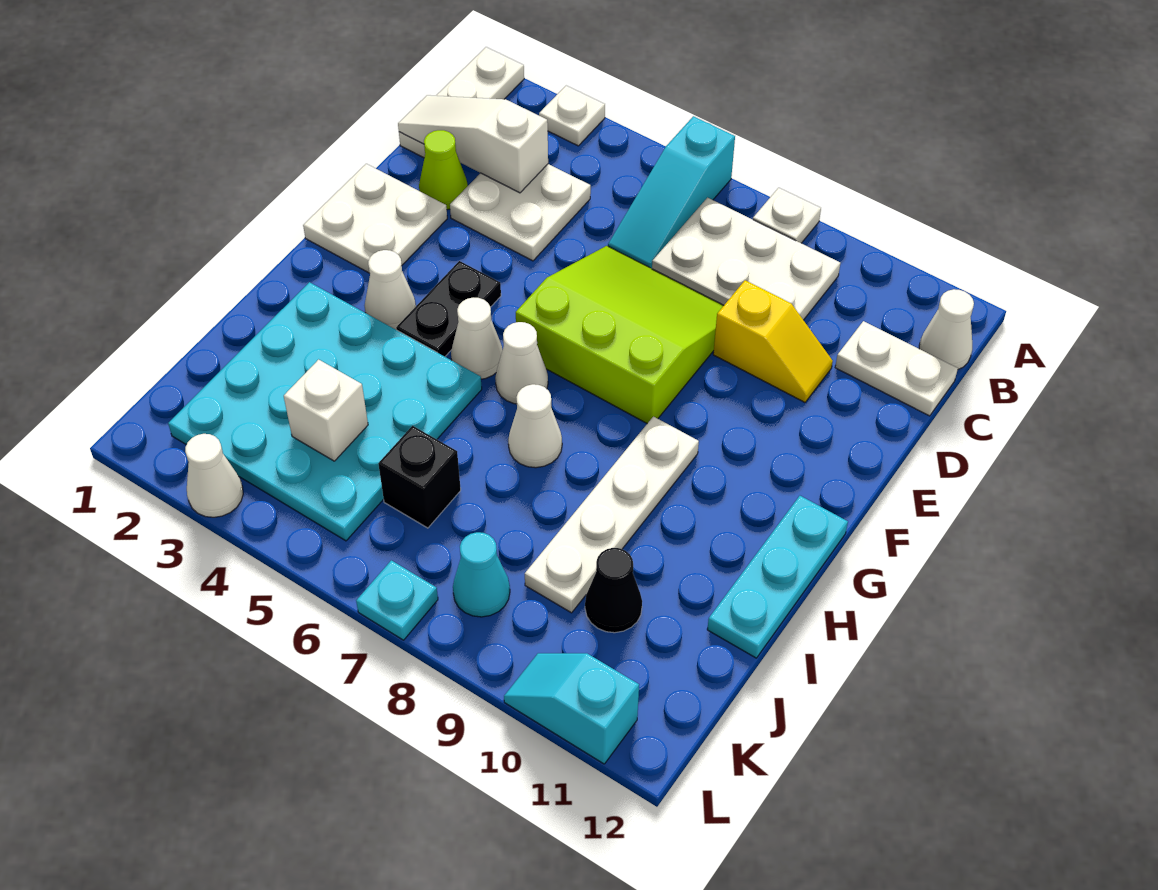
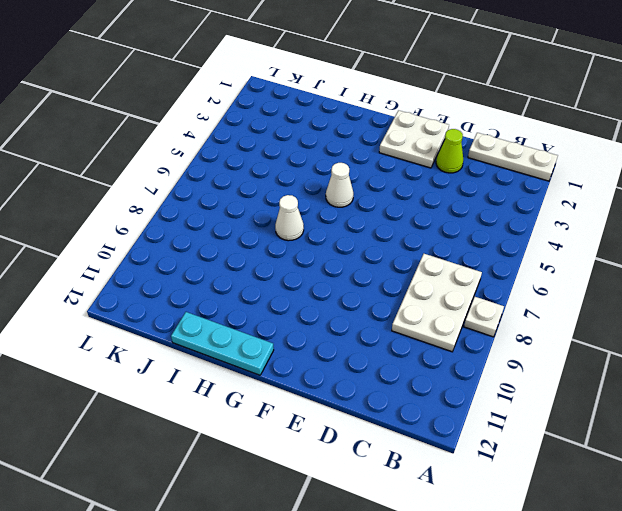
none -> white plate A3 level 1
none -> cyan slope A6:C6 level 1 top A
none -> white cone B12 level 1

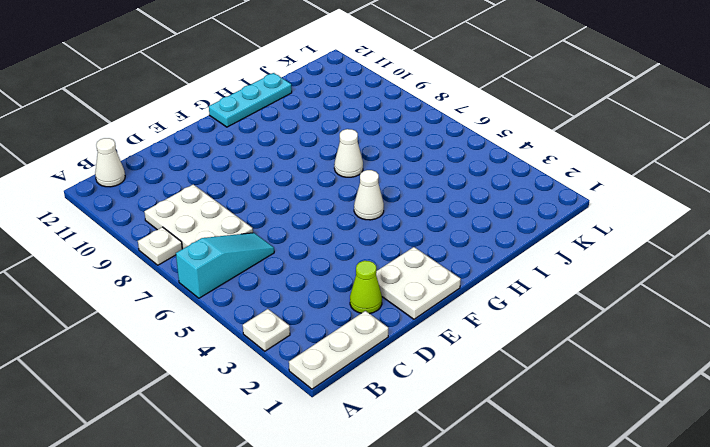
none -> white plate C3:D4 level 1
none -> white plate C11:C12 level 1
none -> lime slope D6:F8 level 1 top F

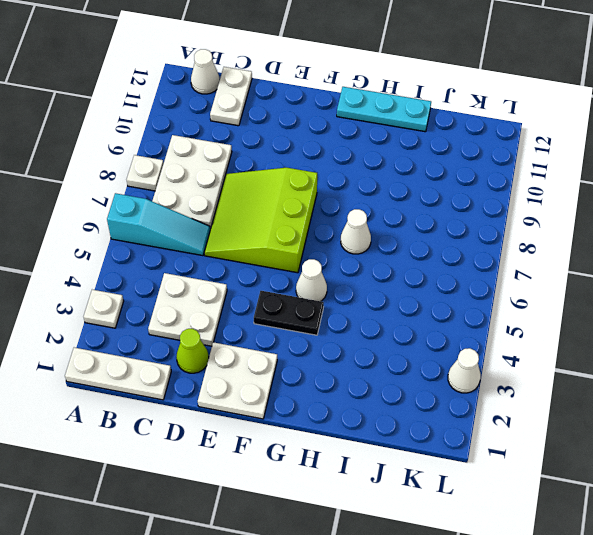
none -> yellow slope D9:D10 level 1 top 9
none -> white cone G3 level 1
none -> white cone G6 level 1

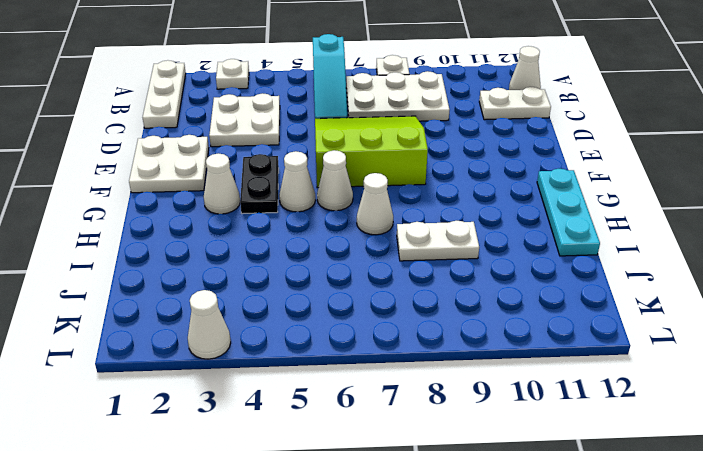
white plate I8:I9 level 1 -> white plate G9:J9 level 1
none -> lime cone D2 level 1
none -> yellow slope D9:D10 level 1 top 9
none -> cyan plate H2:K5 level 1

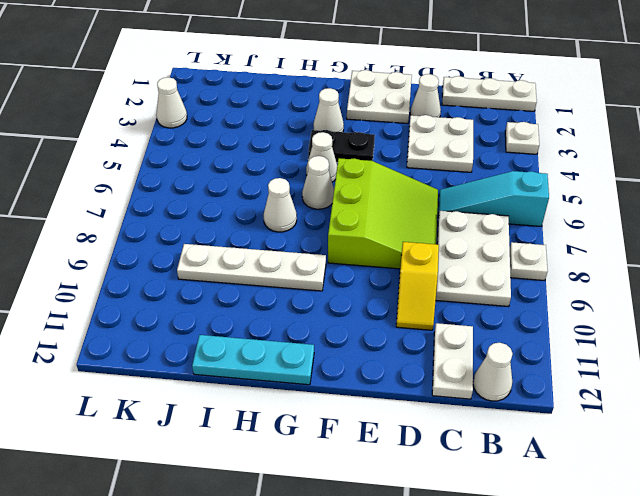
white cone D2 level 1 -> lime cone D2 level 1
none -> cyan plate H2:K5 level 1
none -> black brick J6 level 1
none -> black cone J10 level 1

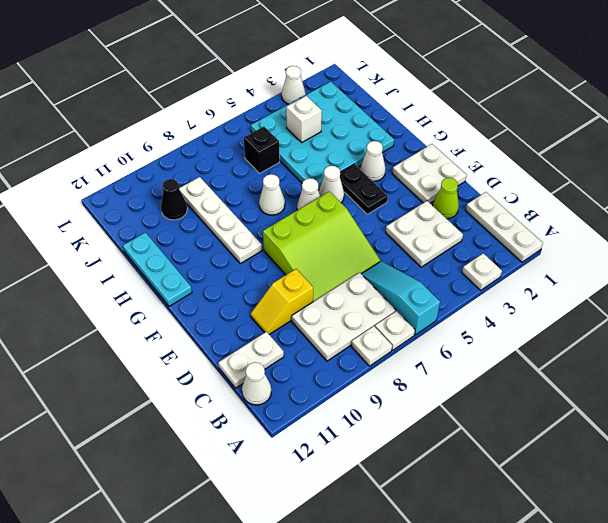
white plate A7 level 1 -> none
none -> cyan cone K8 level 1
none -> cyan plate L7 level 1
none -> cyan slope L10:L11 level 1 top 11

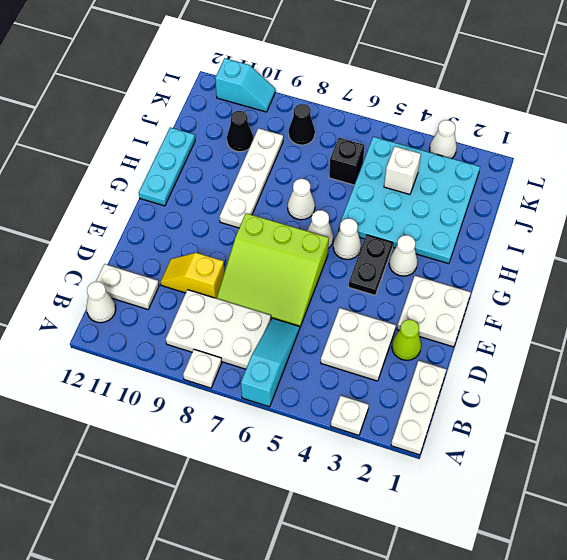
black cone K8 level 1 -> cyan cone K8 level 1
none -> cyan plate L7 level 1
none -> white slope C1:C3 level 2 top 3

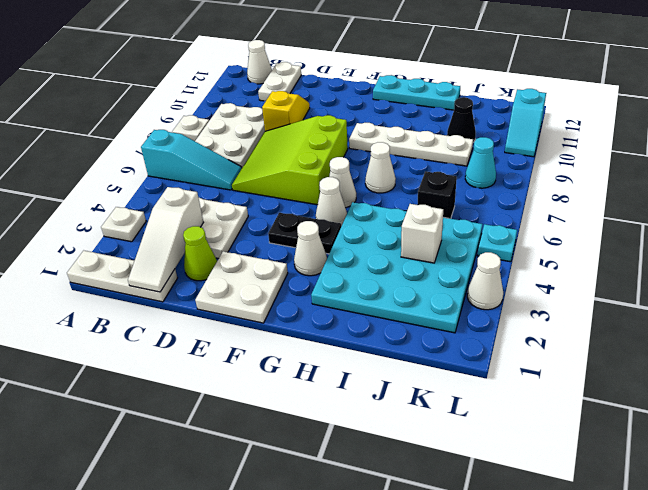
cyan plate L5 level 1 -> cyan plate L7 level 1

